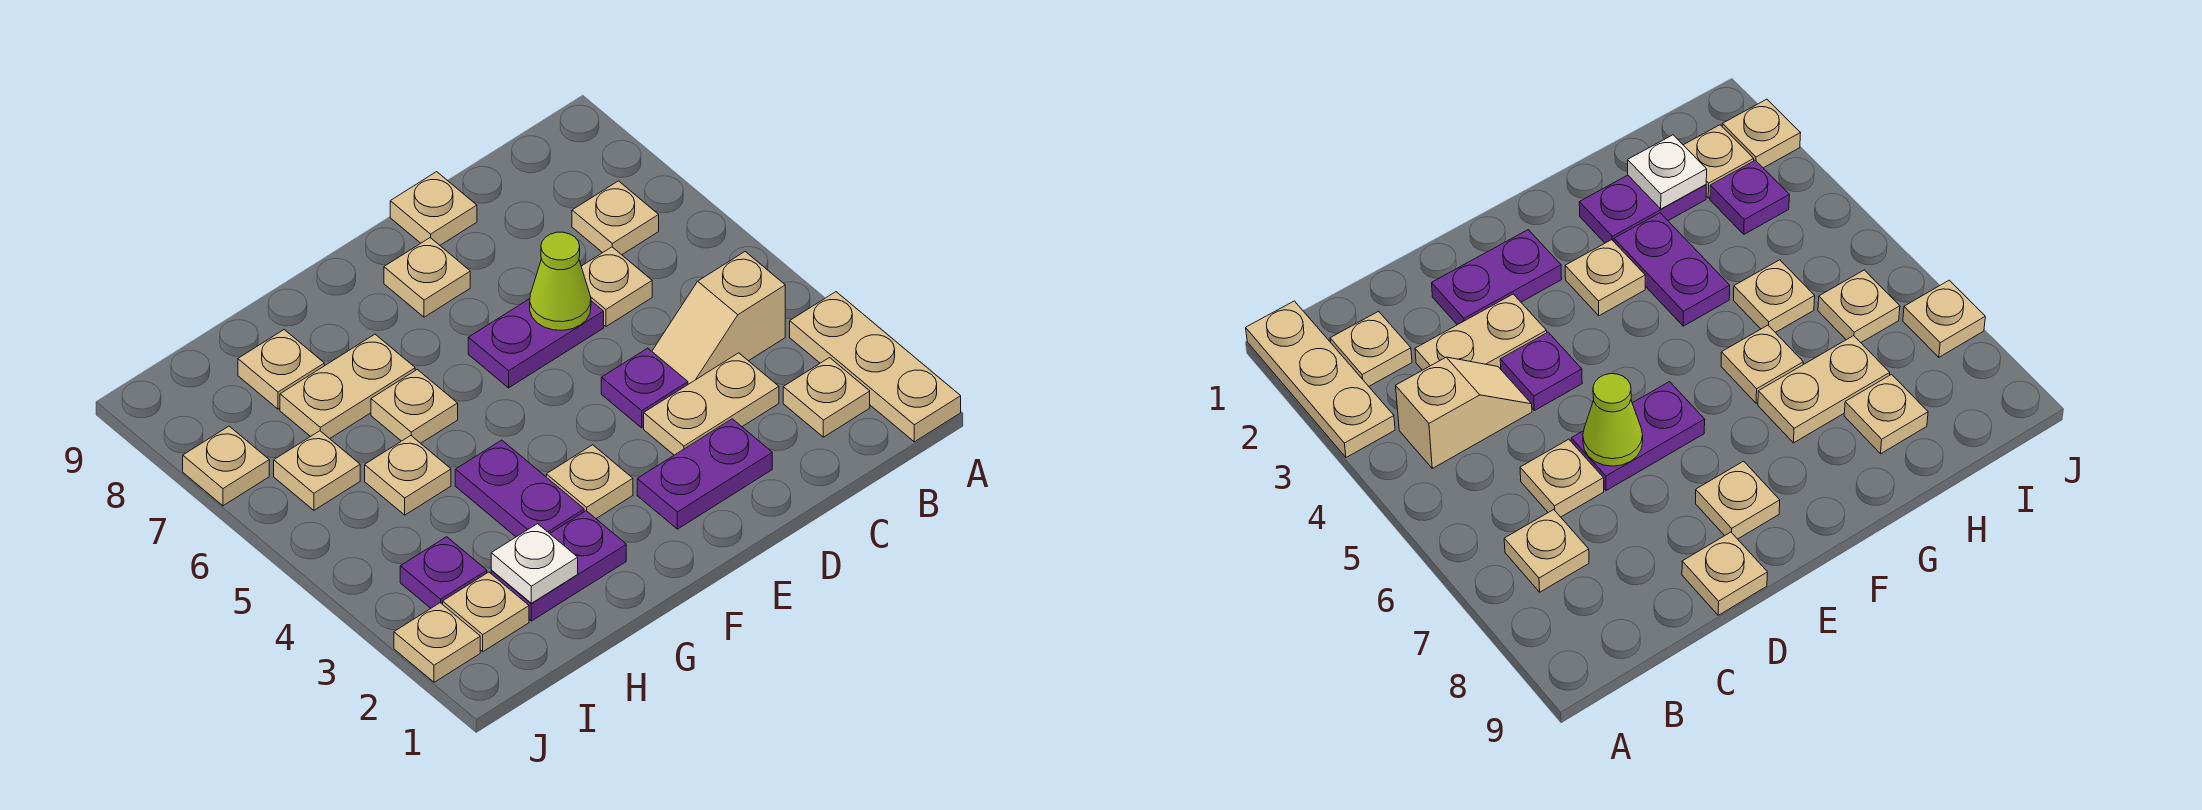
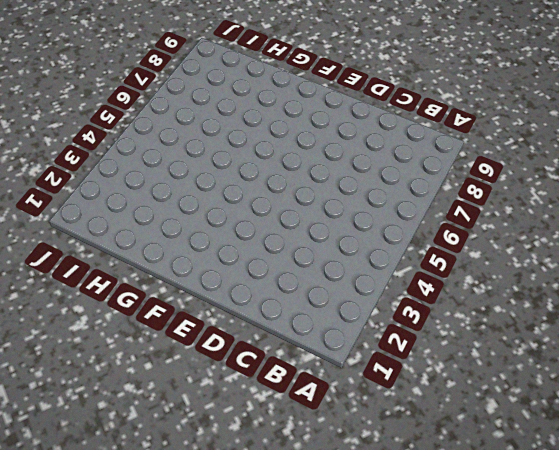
none -> tan plate A1:A3 level 1
none -> tan plate B2 level 1
none -> tan slope B4:C4 level 1 top B

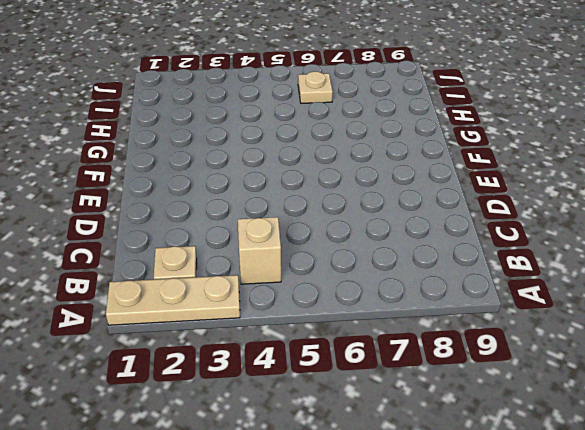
none -> tan plate B7 level 1
none -> tan plate C3:D3 level 1
none -> tan plate C6 level 1

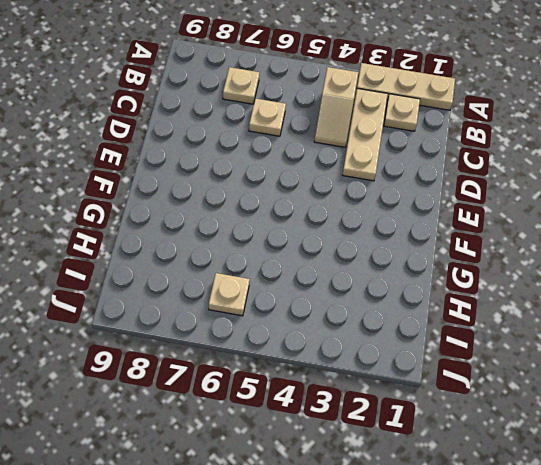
tan plate B3:D3 level 1 -> tan plate C3:D3 level 1
none -> purple plate D2:E2 level 1
none -> purple plate D4 level 1
none -> purple plate D6:E6 level 1

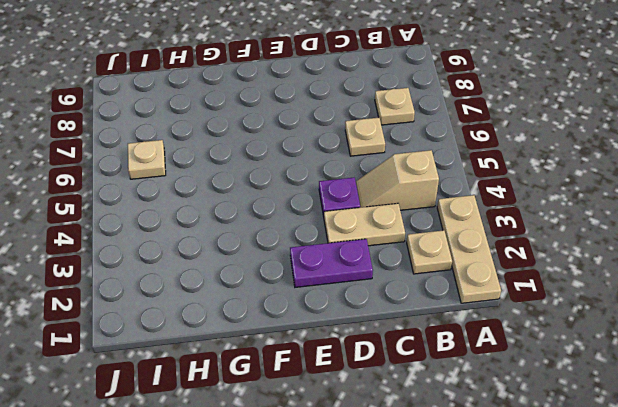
none -> purple plate D6:E6 level 1
none -> tan plate D9 level 1
none -> tan plate E8 level 1

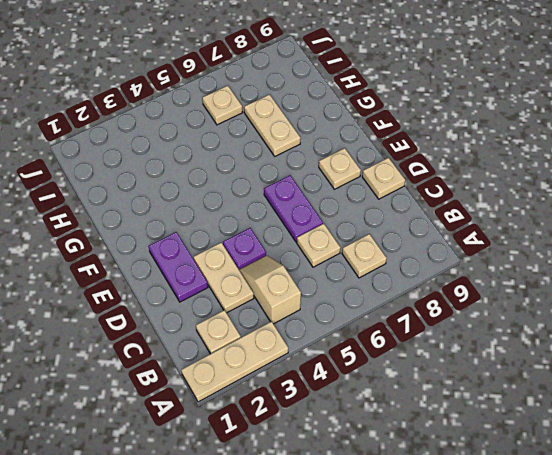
none -> tan plate F3 level 1
none -> purple plate G2:H2 level 1
none -> purple plate G3:G4 level 1

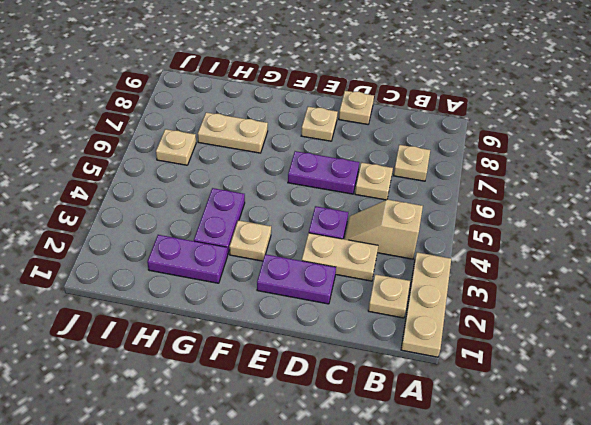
none -> tan plate G6 level 1
none -> tan plate H5 level 1
none -> tan plate H8 level 1

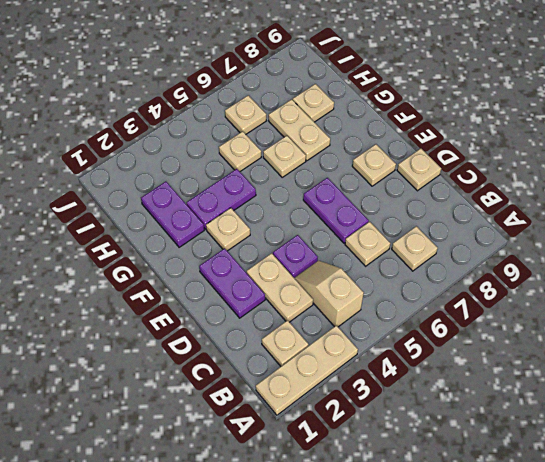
none -> tan plate I2 level 1
none -> purple plate I3 level 1
none -> tan plate J2 level 1

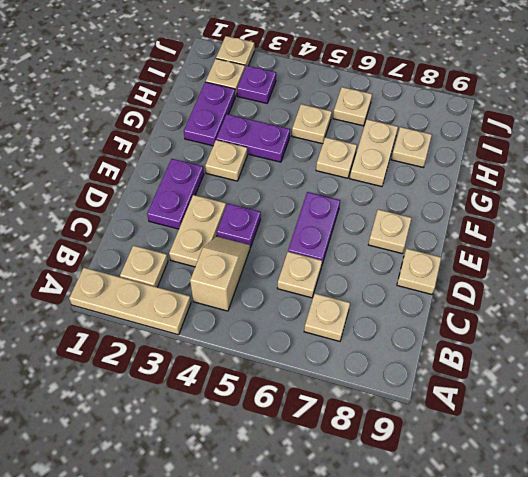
none -> tan plate J7 level 1
none -> lime cone D6 level 2
none -> white plate H2 level 2

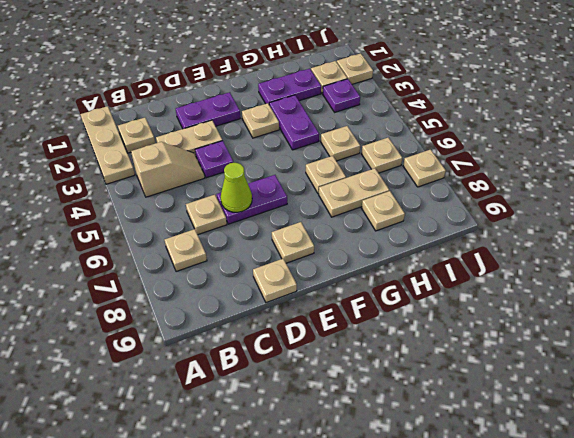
none -> white plate H2 level 2

